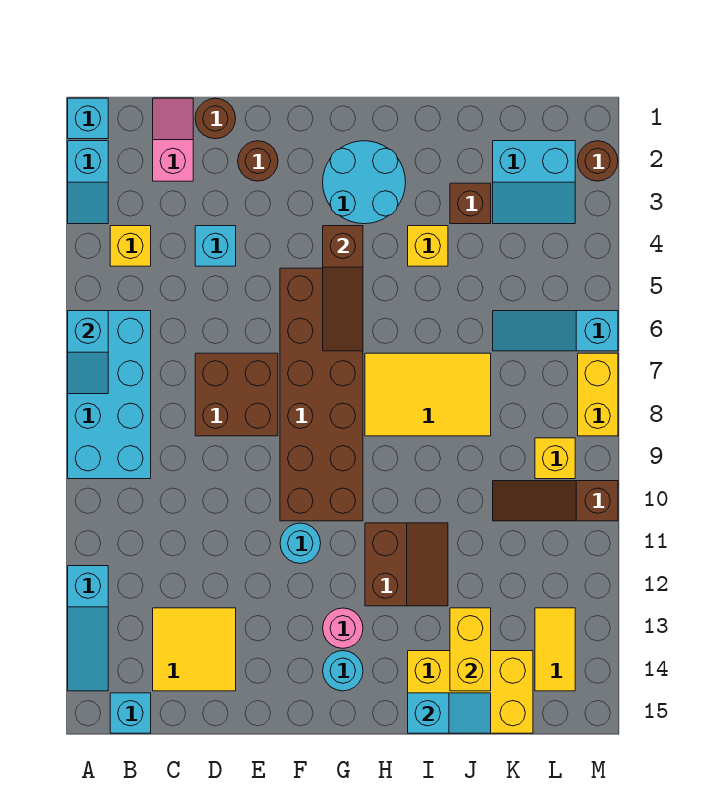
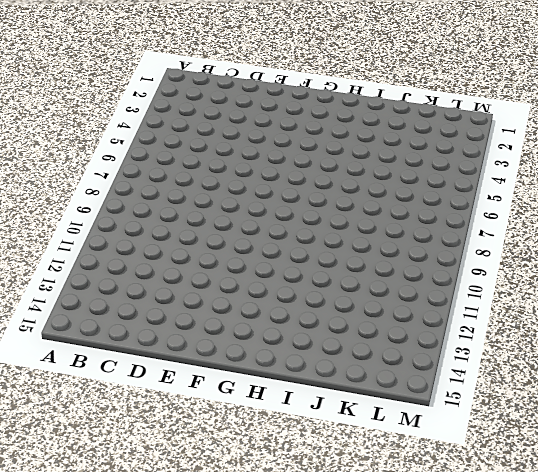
none -> cyan brick A1 level 1
none -> cyan slope A2:A3 level 1 top 2
none -> cyan brick A6:B9 level 1
none -> cyan slope A12:A14 level 1 top 12

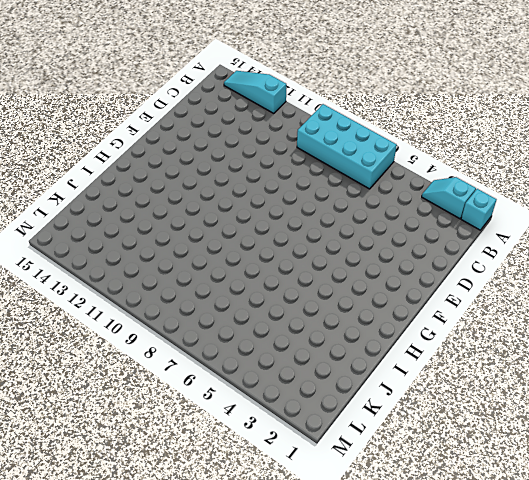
none -> yellow brick B4 level 1
none -> cyan brick B15 level 1
none -> pink slope C1:C2 level 1 top 2
none -> yellow tile C13:D14 level 1

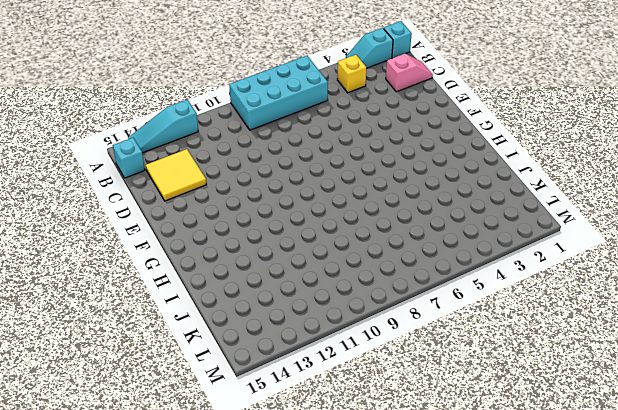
none -> brown round brick D1 level 1
none -> cyan brick D4 level 1
none -> brown brick D7:E8 level 1
none -> brown round brick E2 level 1

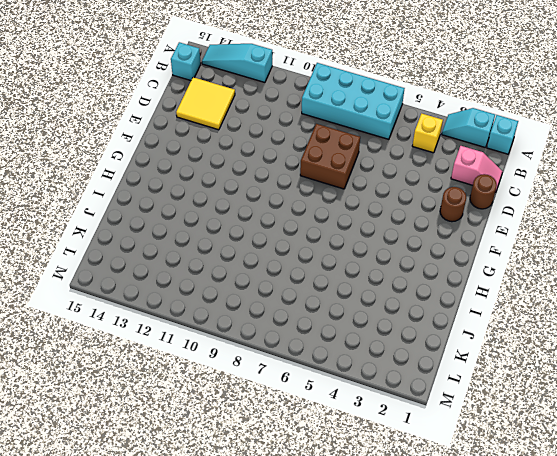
none -> cyan brick D4 level 1
none -> brown brick F5:G10 level 1
none -> cyan round brick F11 level 1
none -> cyan round brick G2:H3 level 1

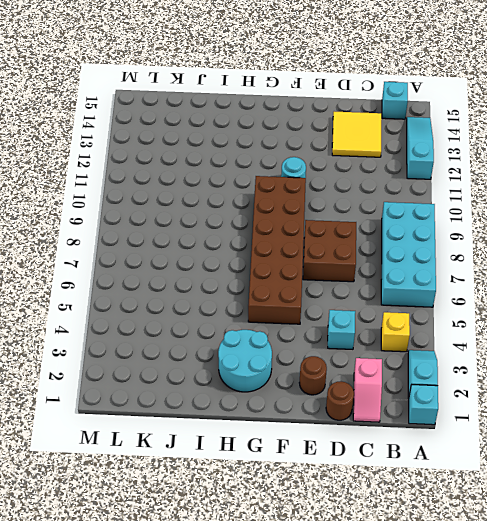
none -> pink round brick G13 level 1
none -> cyan round brick G14 level 1
none -> yellow tile H7:J8 level 1
none -> brown slope H11:I12 level 1 top H

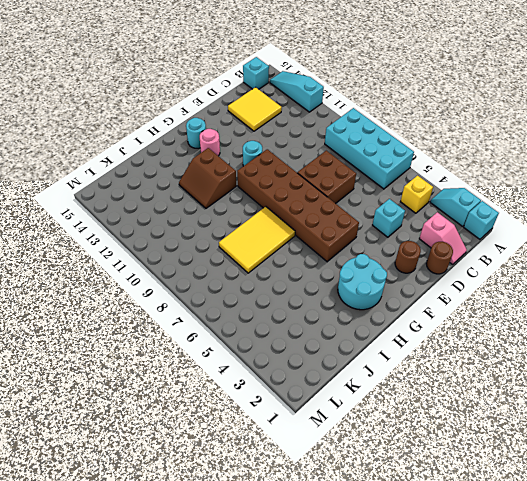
none -> yellow brick I4 level 1
none -> yellow brick I14:K15 level 1
none -> brown brick J3 level 1
none -> cyan slope K2:L3 level 1 top 2

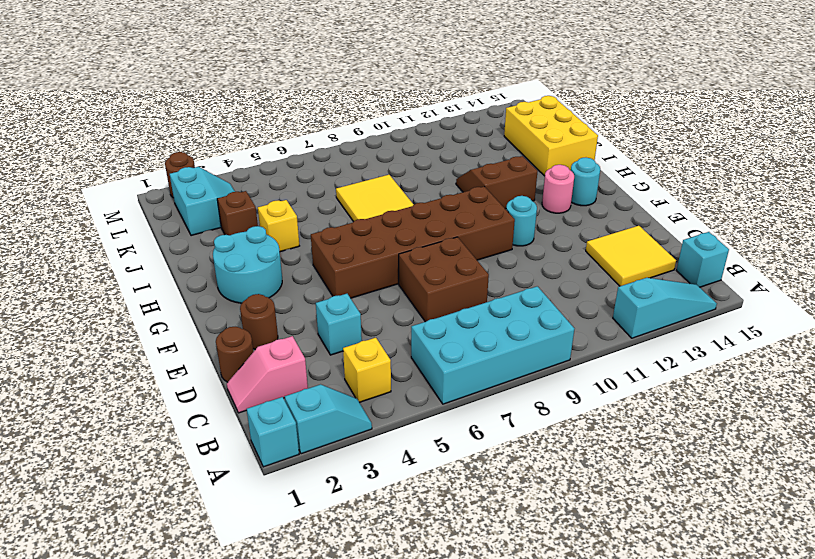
none -> cyan slope K6:M6 level 1 top M
none -> brown slope K10:M10 level 1 top M
none -> yellow brick L9 level 1
none -> yellow tile L13:L14 level 1

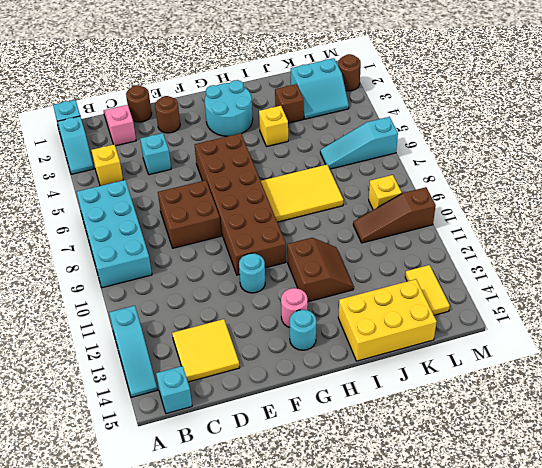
none -> yellow brick M7:M8 level 1
none -> cyan slope A6:A7 level 2 top 6
none -> brown slope G4:G6 level 2 top 4
none -> cyan slope I15:J15 level 2 top I

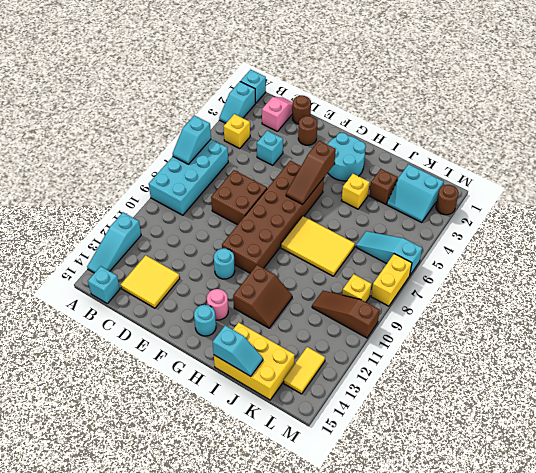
none -> yellow brick J13:J14 level 2

